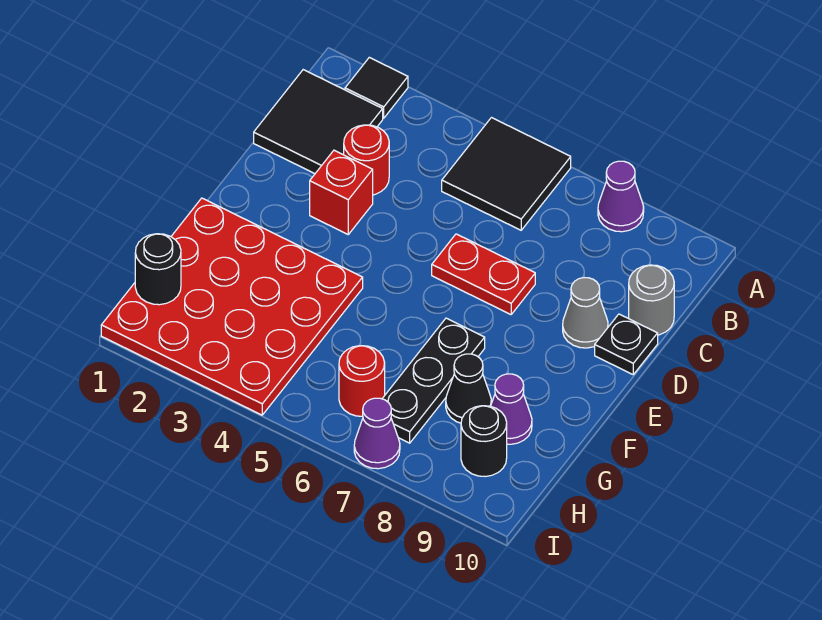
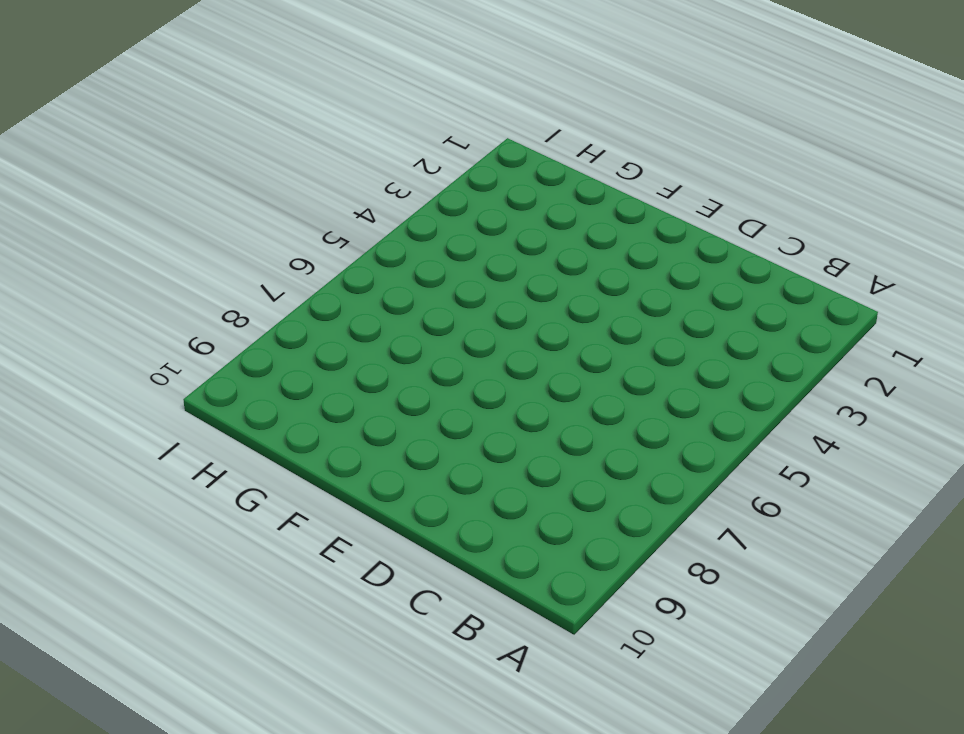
none -> black tile A2 level 1
none -> black tile A5:B6 level 1
none -> purple cone A8 level 1

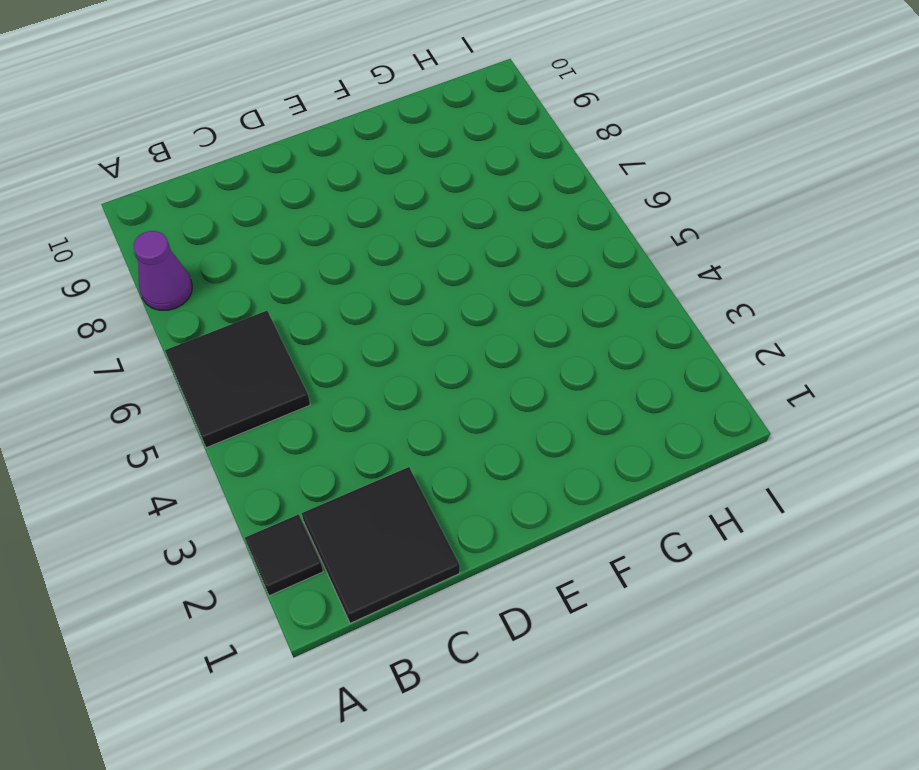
none -> red round brick C3 level 1
none -> grey round brick C10 level 1
none -> red brick D3 level 1

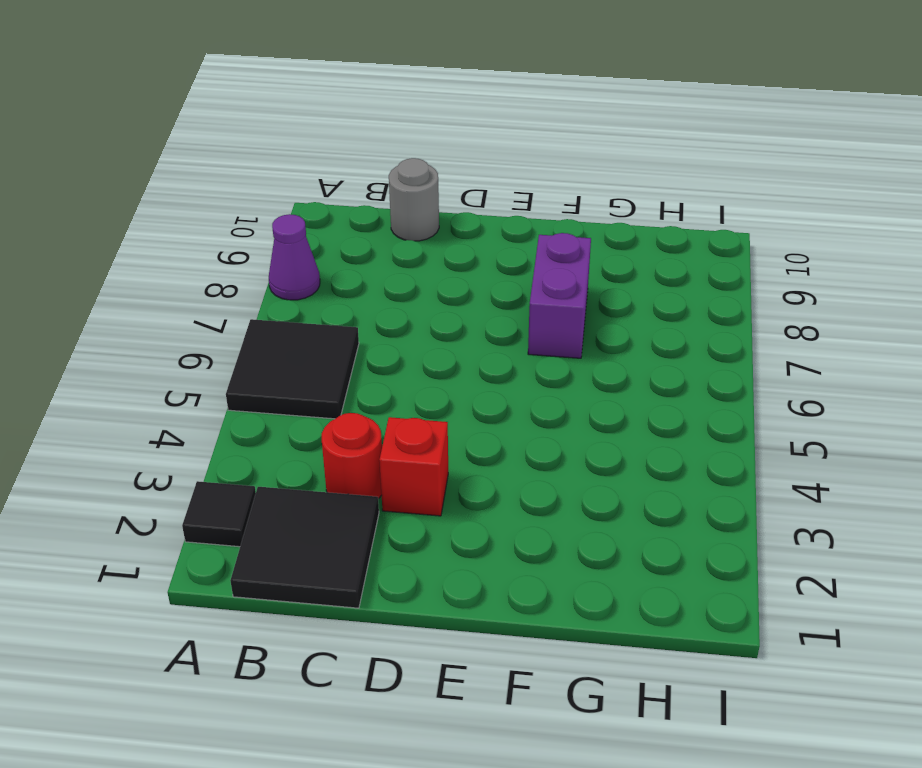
purple brick F7:F8 level 1 -> black plate F7:H7 level 1
none -> red plate D6:D7 level 1
none -> grey cone D9 level 1
none -> black plate D10 level 1

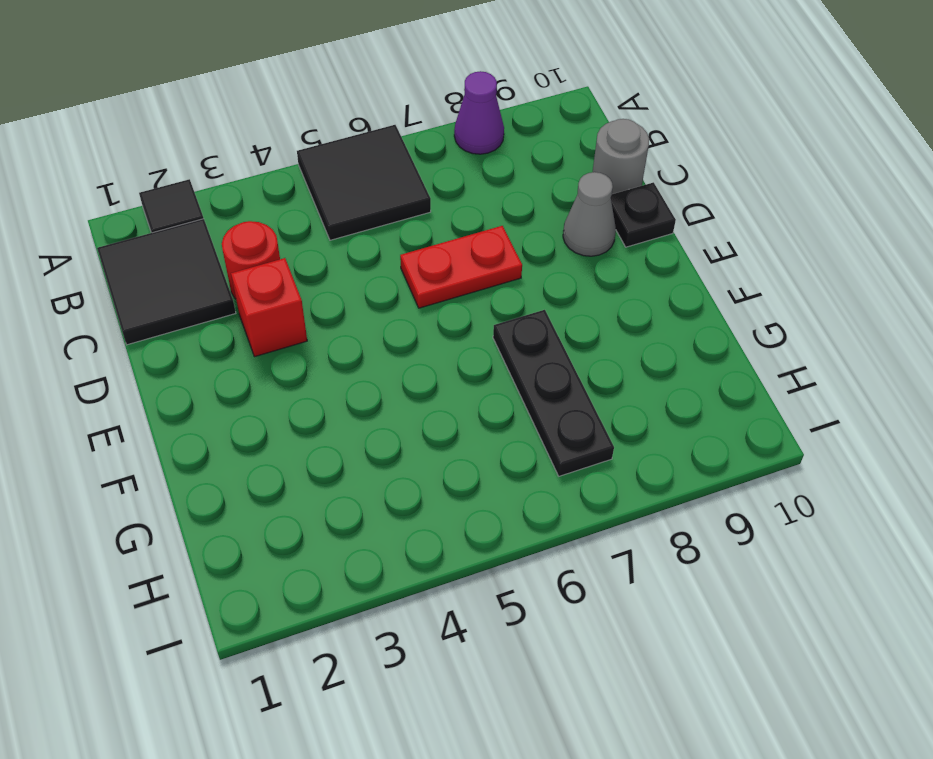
none -> red plate F1:I4 level 1
none -> black cone G8 level 1
none -> purple cone G9 level 1

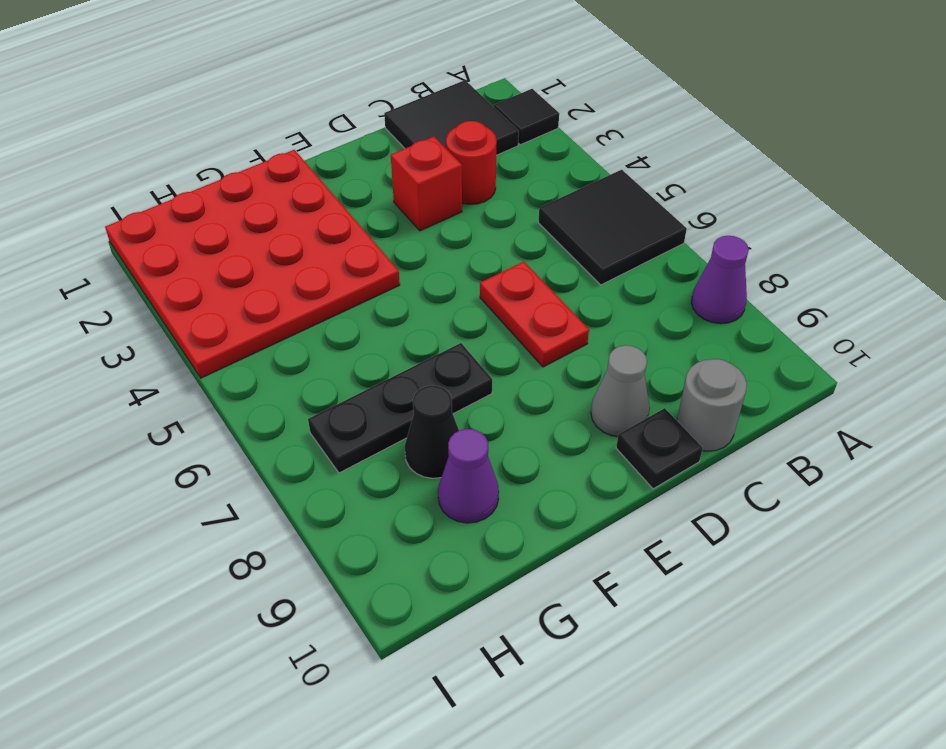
none -> red round brick H6 level 1
none -> black round brick H9 level 1
none -> purple cone I7 level 1

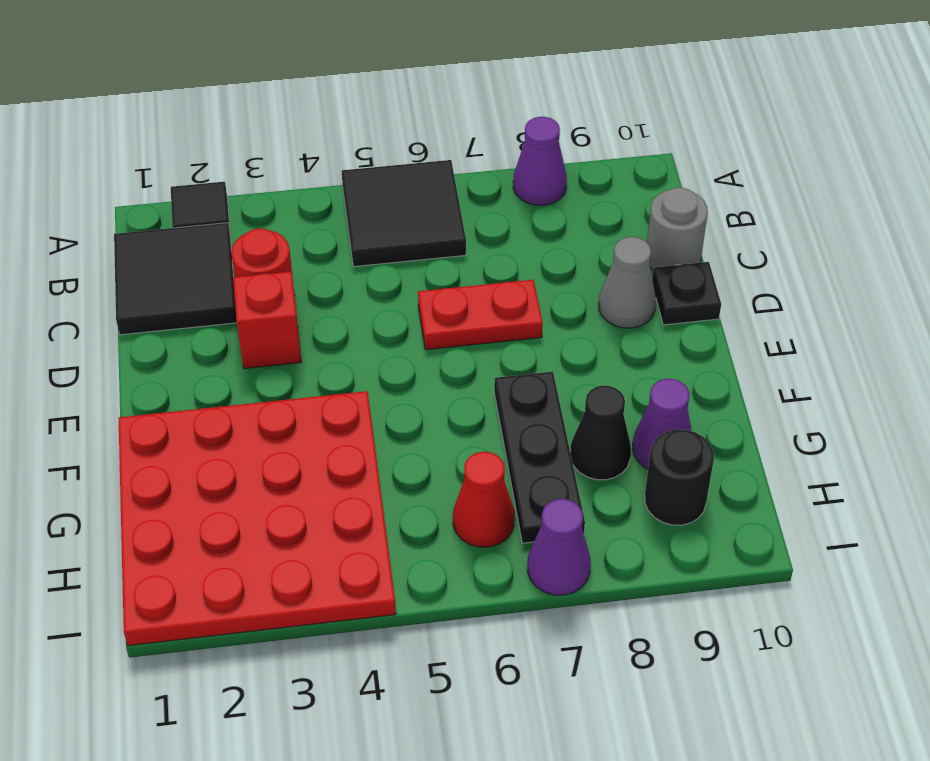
red cone H6 level 1 -> red round brick H6 level 1
none -> black round brick H1 level 2

